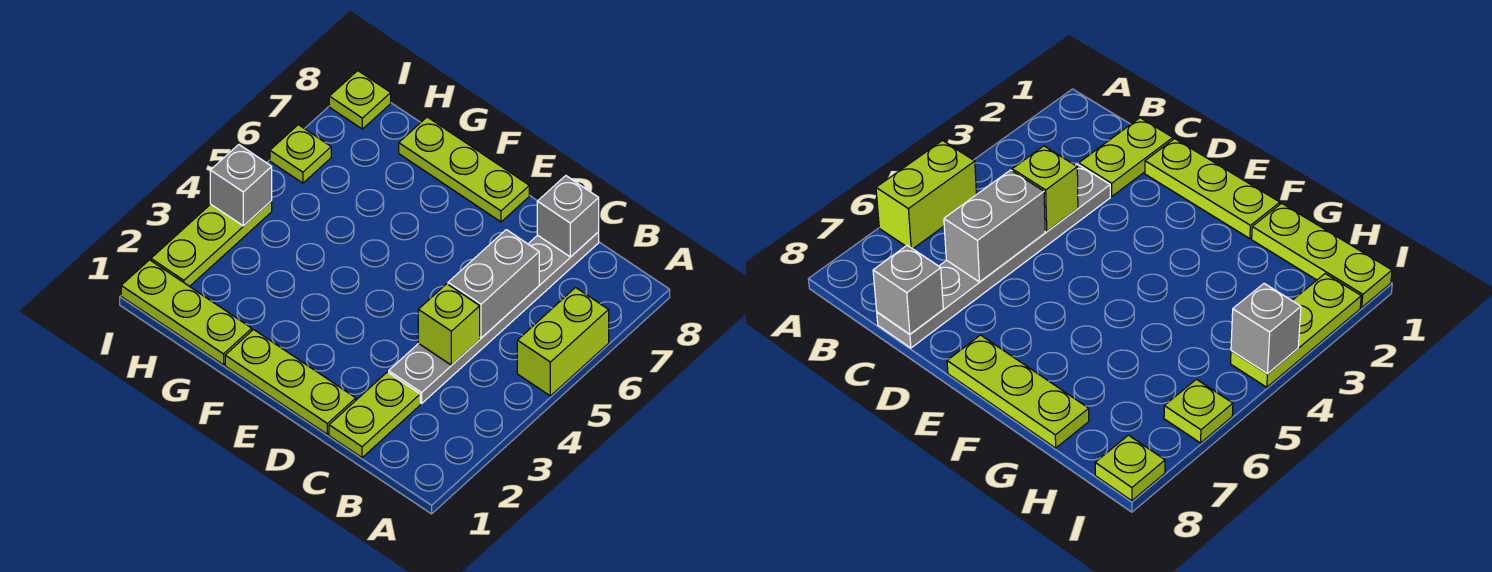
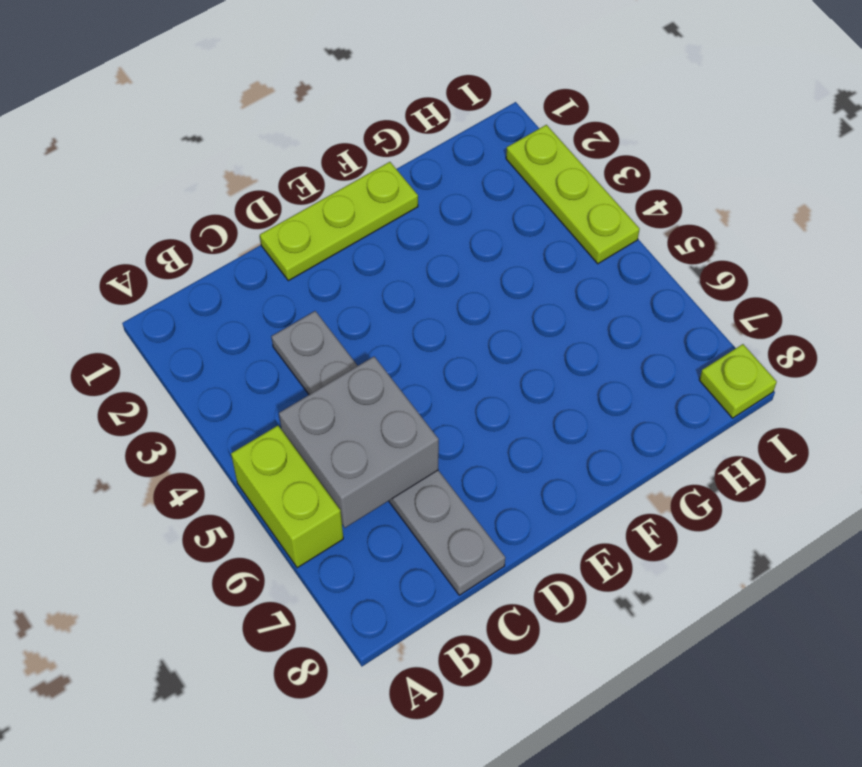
grey brick B5:C6 level 2 -> grey brick C5:C6 level 2
none -> lime plate C1:C2 level 1
none -> lime plate E8:G8 level 1
none -> lime plate G1:I1 level 1

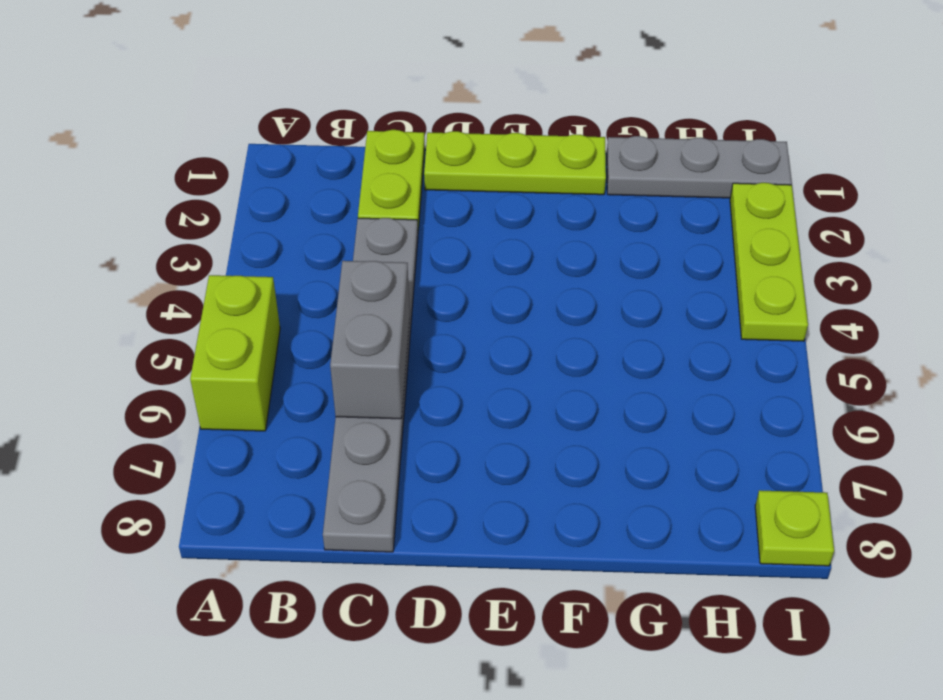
grey plate G1:I1 level 1 -> lime plate G1:I1 level 1
none -> lime plate E8:G8 level 1
none -> lime plate I6 level 1
none -> lime brick C4 level 2

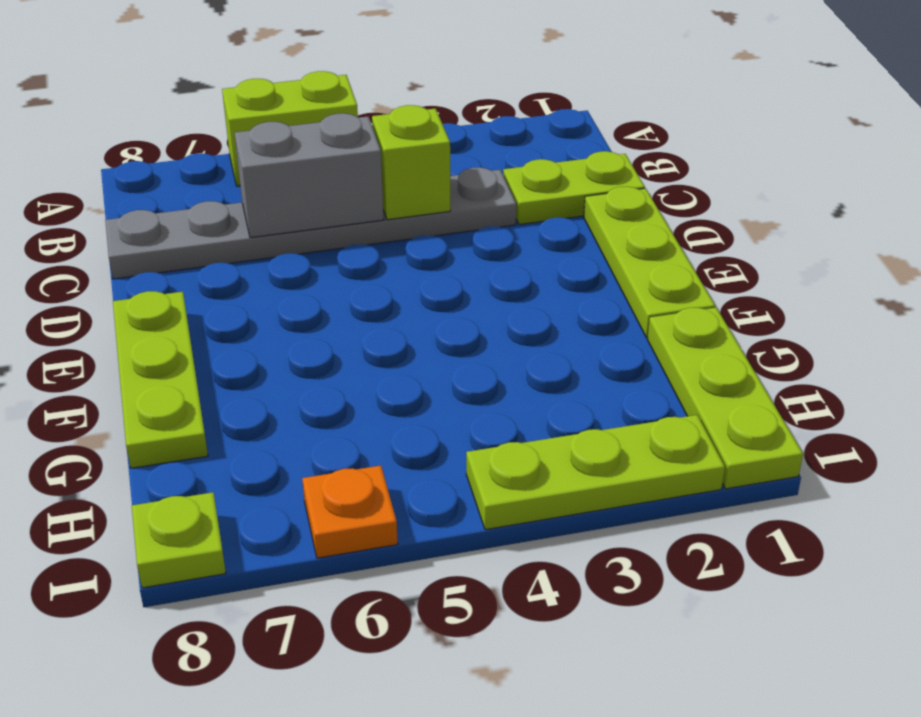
orange plate I6 level 1 -> lime plate I6 level 1
none -> grey brick C8 level 2
none -> grey brick I4 level 2

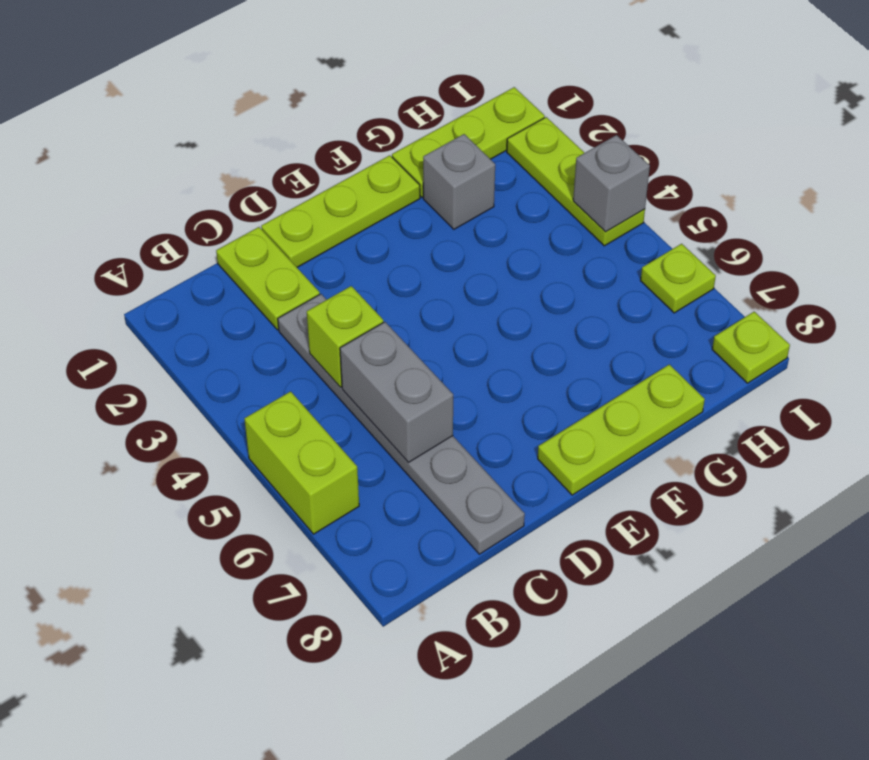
grey brick G2 level 1 -> grey brick C8 level 2

